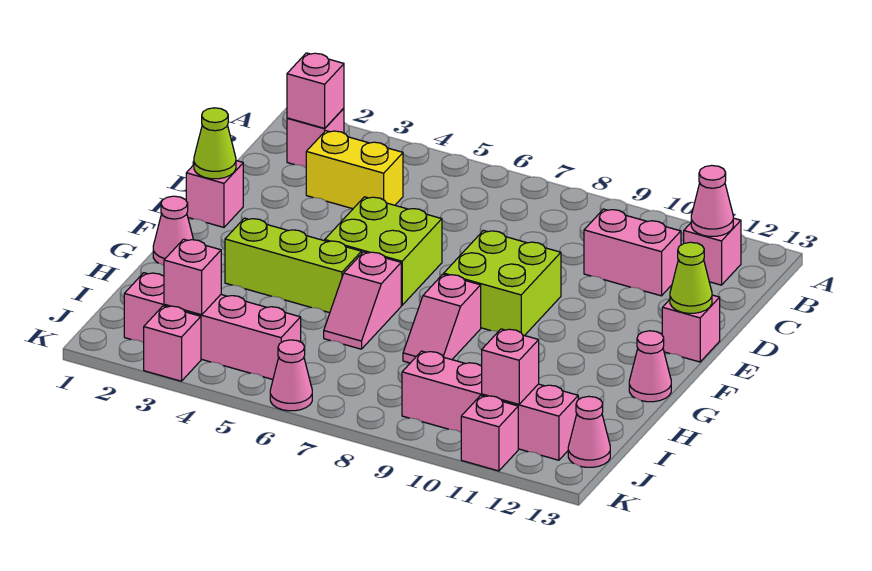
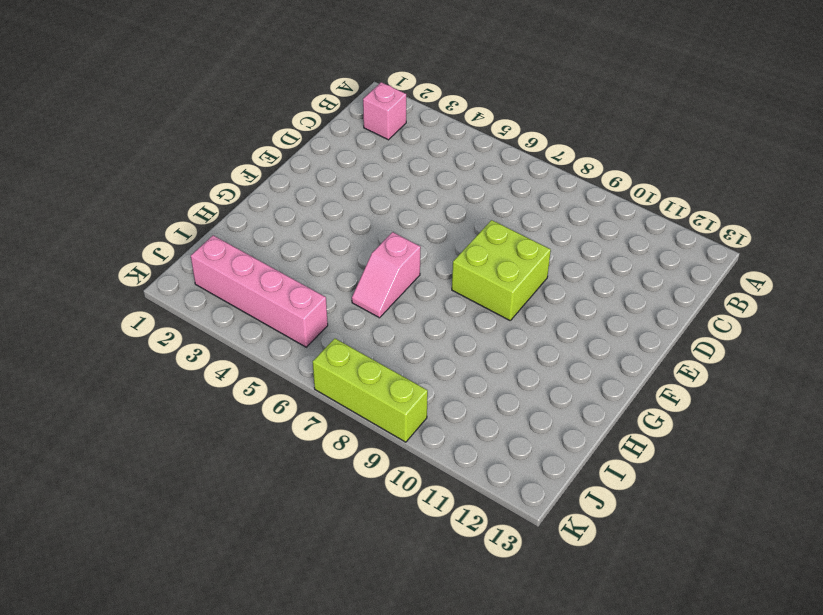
lime brick K7:K9 level 1 -> lime brick G3:G5 level 1
none -> pink brick B12 level 1
none -> yellow brick C3:C4 level 1
none -> pink brick C10:C11 level 1

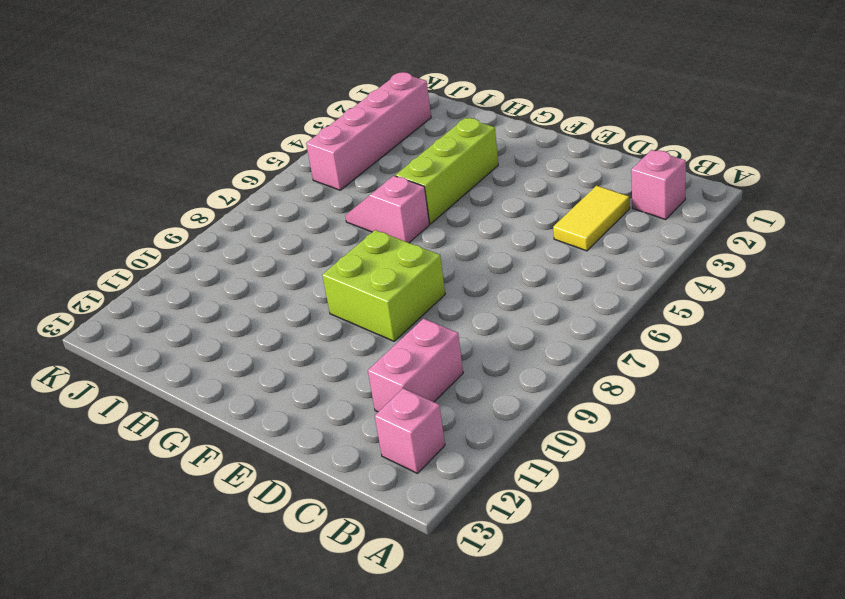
yellow tile C3:C4 level 1 -> yellow brick C3:C4 level 1
none -> pink brick E1 level 1
none -> lime brick E5:F6 level 1
none -> pink brick E13 level 1

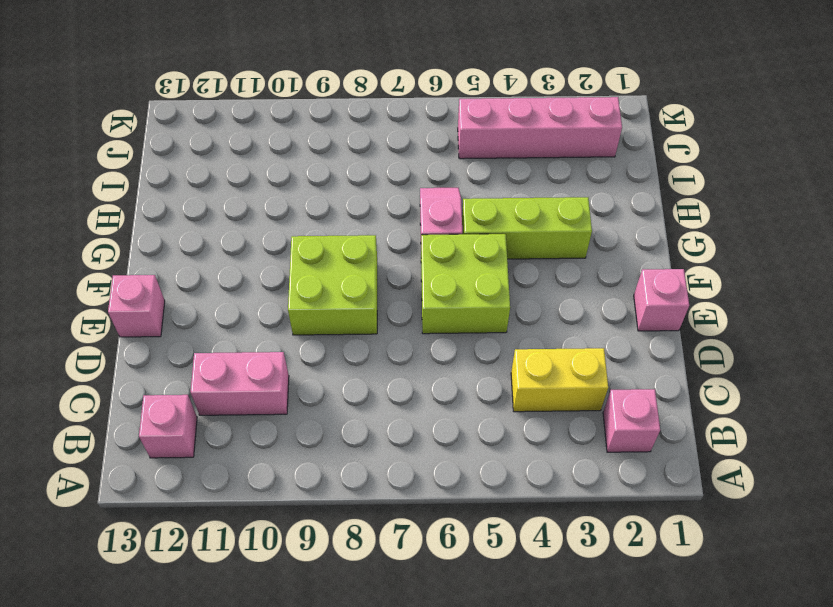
none -> pink cone G1 level 1
none -> pink slope G8:H8 level 1 top G
none -> pink cone G13 level 1

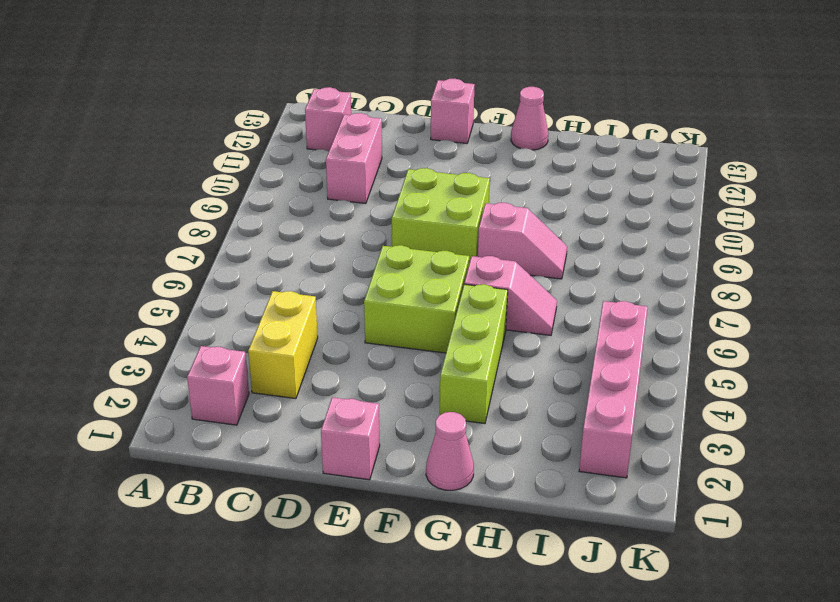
none -> pink brick J9:J12 level 1
none -> pink cone J13 level 1
none -> pink brick K3 level 1

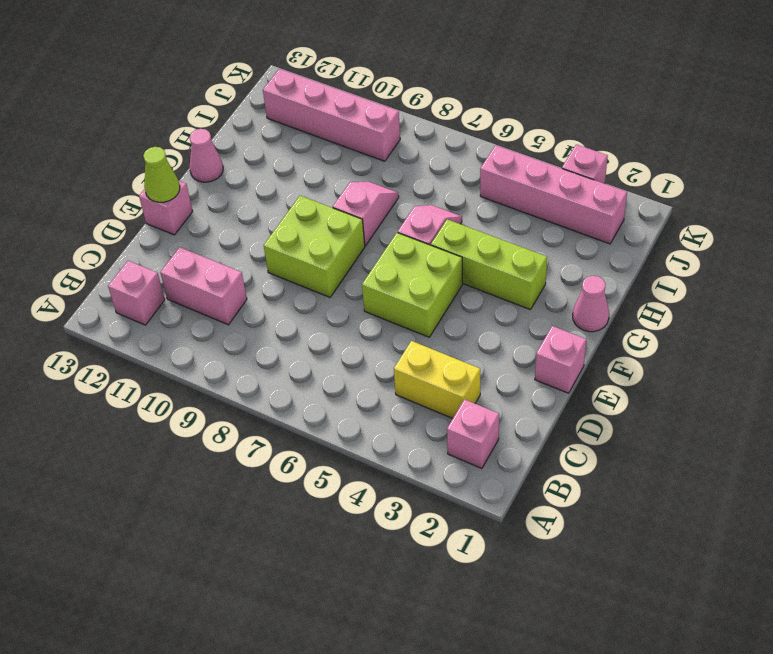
none -> pink cone J13 level 1
none -> pink cone K6 level 1
none -> pink brick K11 level 1

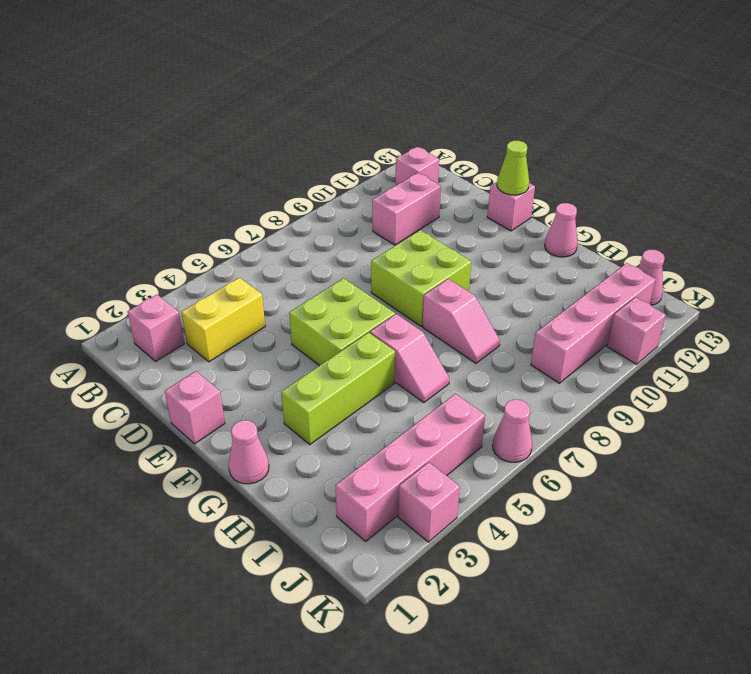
none -> pink brick B2 level 2
none -> pink cone B12 level 2
none -> lime cone E1 level 2

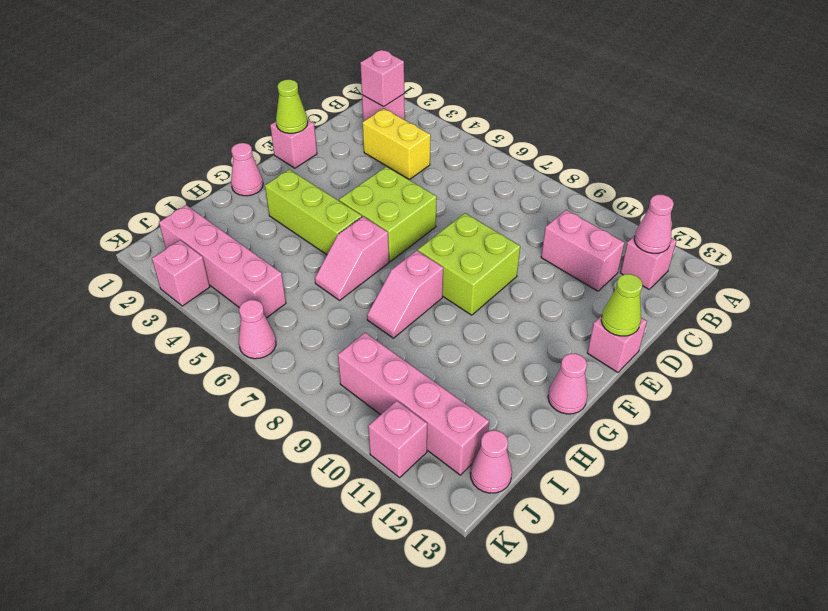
none -> pink brick J3 level 2
none -> pink brick J11 level 2

